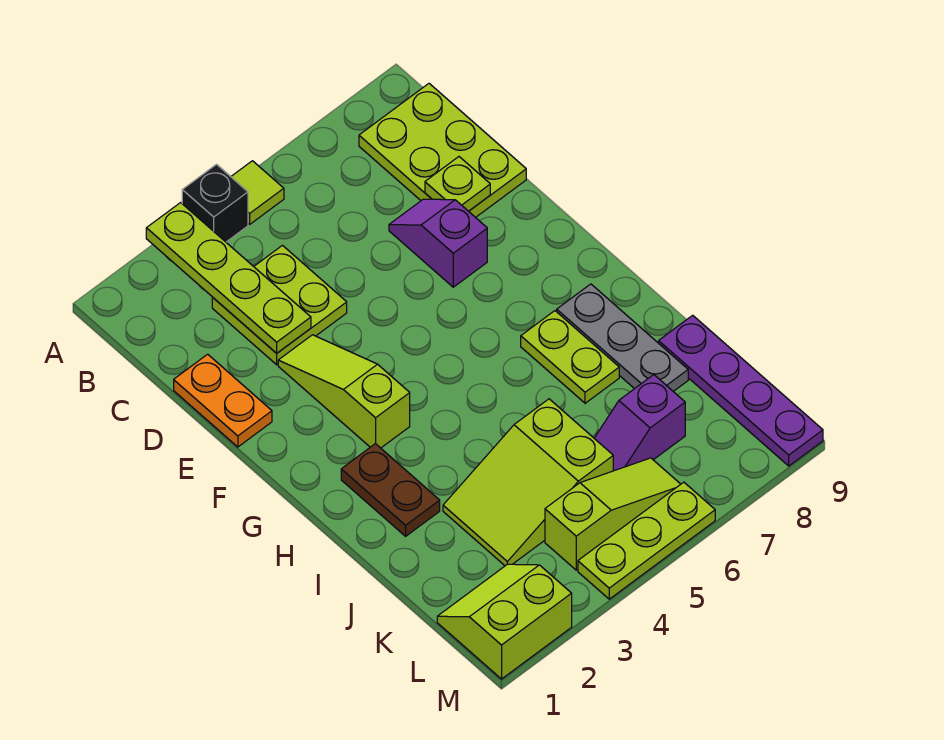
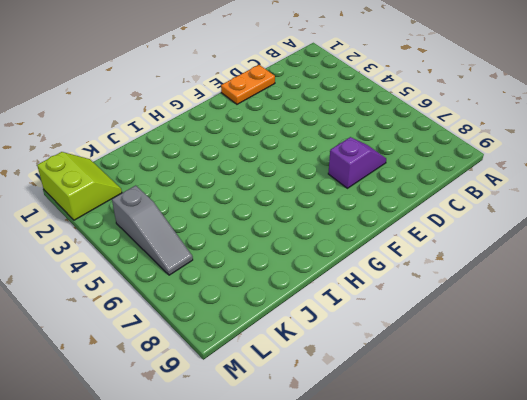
grey slope L4:L6 level 1 top 4 -> lime slope L4:L6 level 1 top 4
none -> black brick A4 level 1
none -> lime tile A5 level 1
none -> lime plate B8:D9 level 1

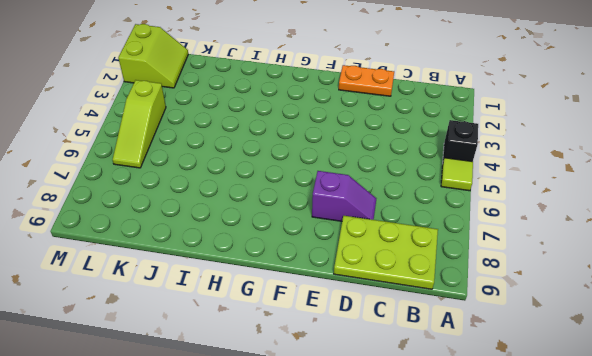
none -> lime plate C3:D4 level 1
none -> lime slope E3:G3 level 1 top G
none -> brown plate H2:I2 level 1

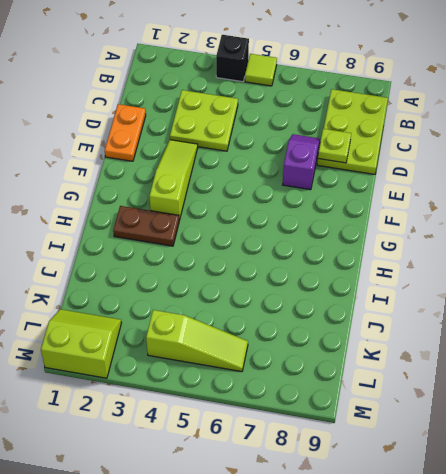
brown plate H2:H3 level 1 -> brown plate H2:I2 level 1
none -> lime plate H7:I7 level 1
none -> grey plate H8:J8 level 1
none -> lime slope J3:K5 level 1 top 5

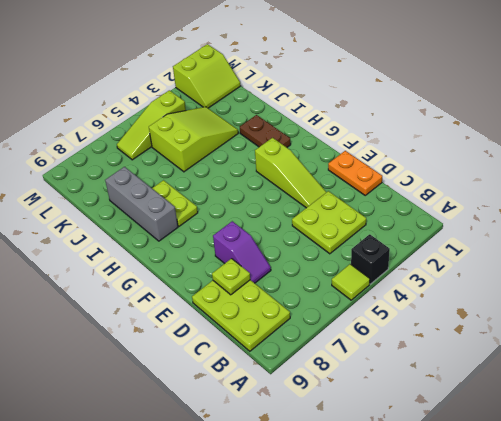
grey brick H8:J8 level 1 -> grey plate H8:J8 level 1
none -> purple plate J9:M9 level 1
none -> purple slope K6:K7 level 1 top 7
none -> lime plate M4:M6 level 1

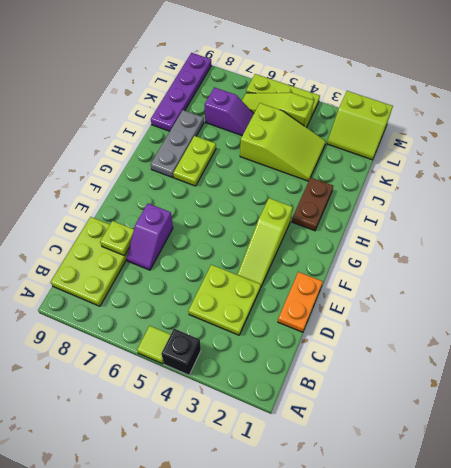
none -> lime plate A3:D3 level 2

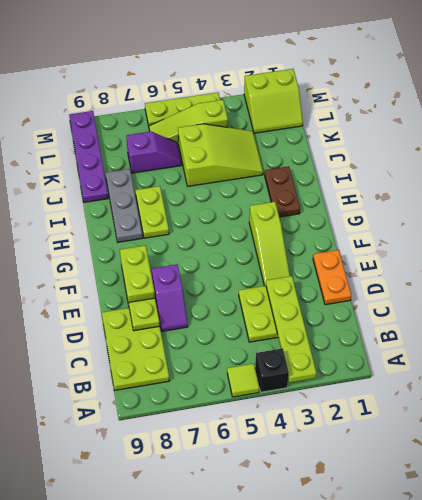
lime brick E8:F8 level 1 -> none

